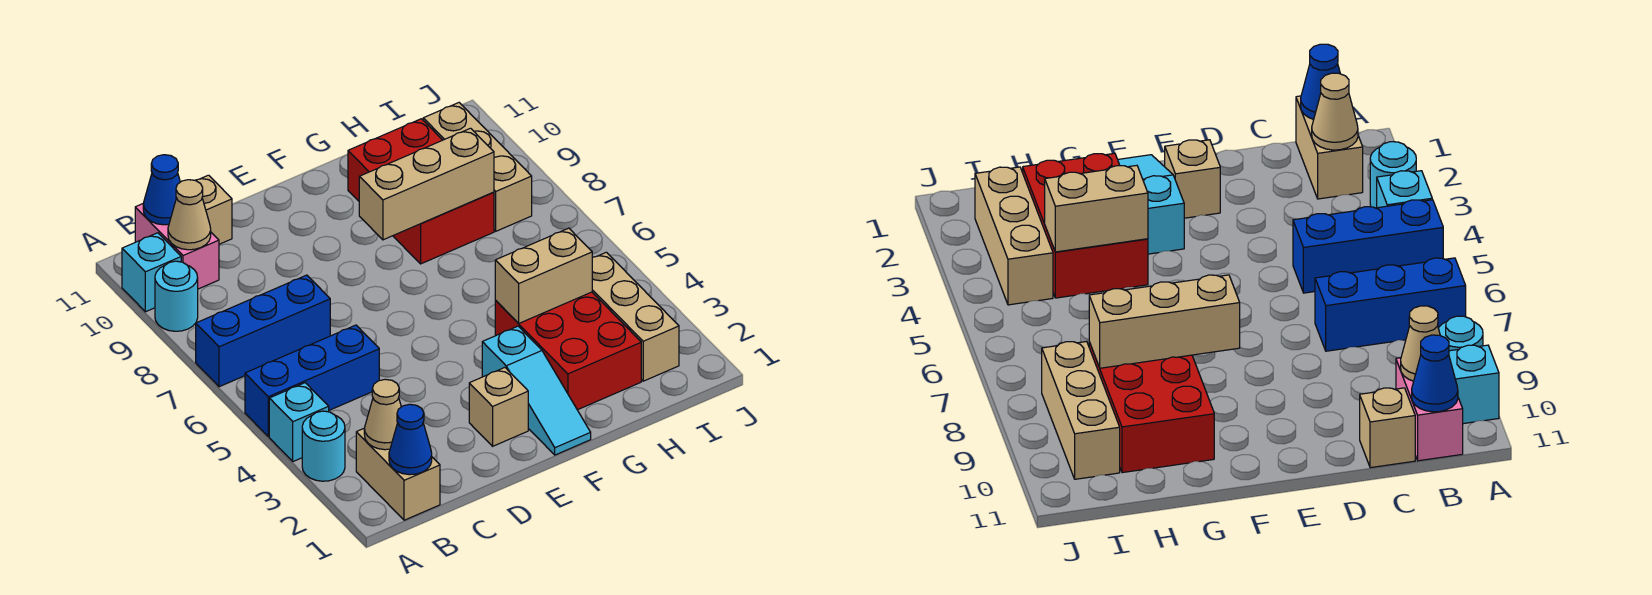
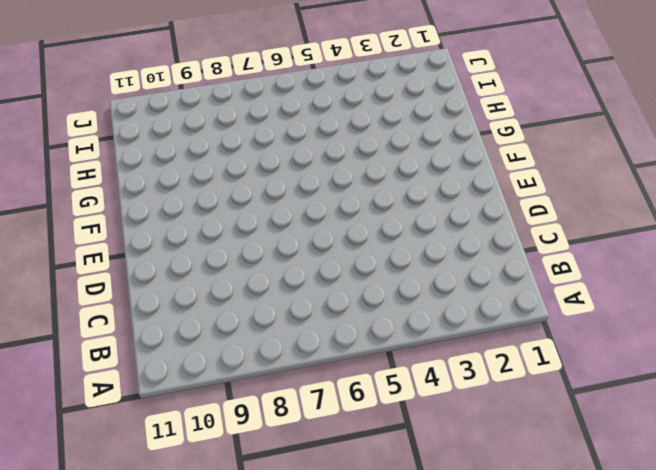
none -> cyan round brick A3 level 1
none -> cyan brick A4 level 1
none -> blue brick A5:C5 level 1

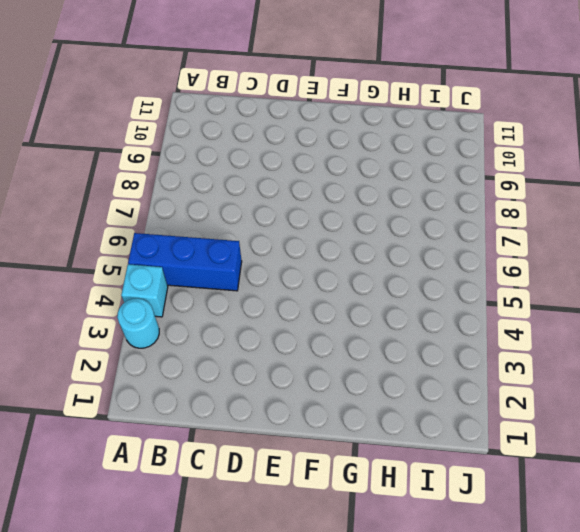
none -> blue brick A7:C7 level 1
none -> cyan round brick A9 level 1
none -> cyan brick A10 level 1

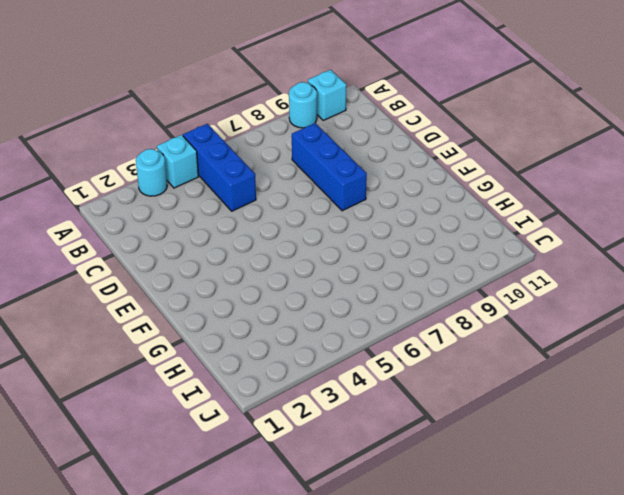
blue brick C8:E8 level 1 -> blue brick A7:C7 level 1
none -> tan brick B1:B2 level 1
none -> pink brick B10:B11 level 1
none -> tan brick C11 level 1

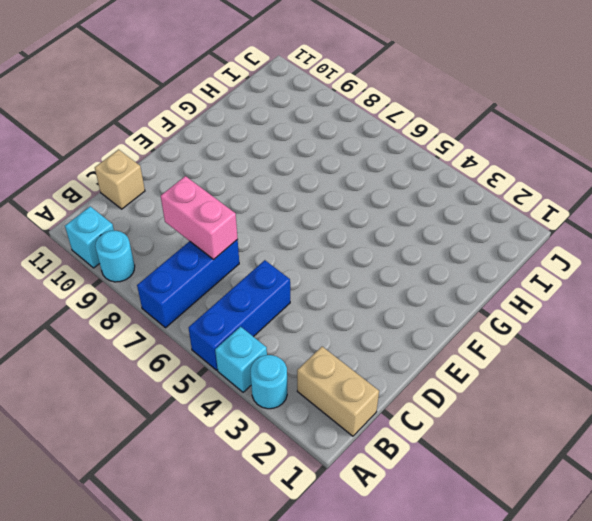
pink brick C7:C8 level 2 -> pink brick B10:B11 level 1
none -> tan brick E2 level 1
none -> cyan slope F1:F3 level 1 top 3
none -> red brick G2:H4 level 1

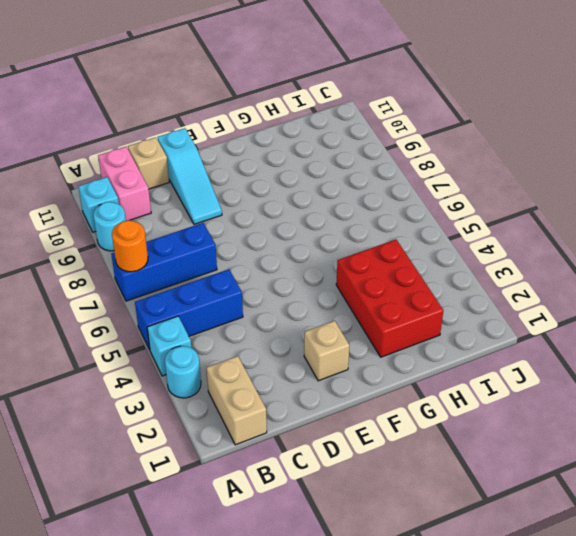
orange round brick A7 level 2 -> none
cyan slope D9:D11 level 1 top 11 -> cyan slope F1:F3 level 1 top 3
none -> red brick G8:H10 level 1
none -> tan brick I2:I4 level 1
none -> tan brick I8:I10 level 1

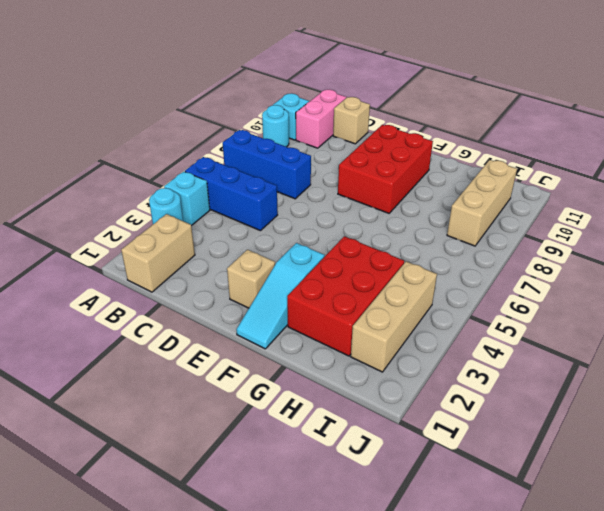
red brick E8:F10 level 1 -> red brick G8:H10 level 1
none -> blue cone B1 level 2
none -> tan cone B2 level 2
none -> tan cone B10 level 2

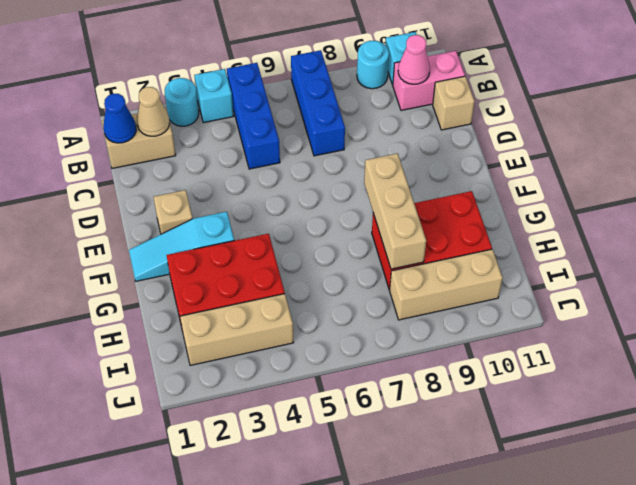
pink cone B10 level 2 -> tan cone B10 level 2
none -> blue cone B11 level 2
none -> tan brick G4:H4 level 2

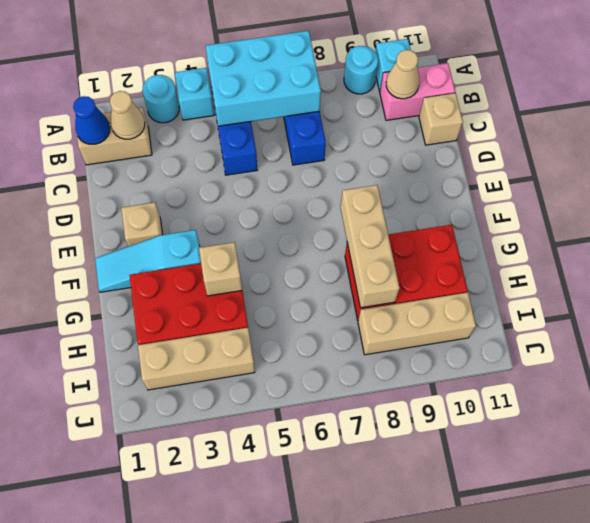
cyan brick A5:B7 level 2 -> none
tan brick G4 level 2 -> tan brick G4:H4 level 2
none -> blue cone B11 level 2

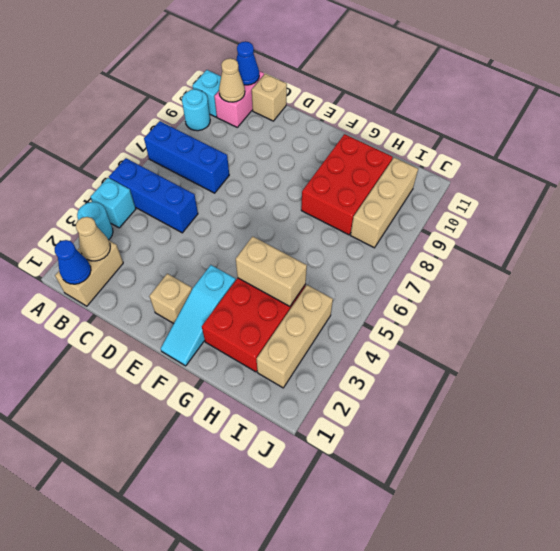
none -> tan brick F8:H8 level 2

